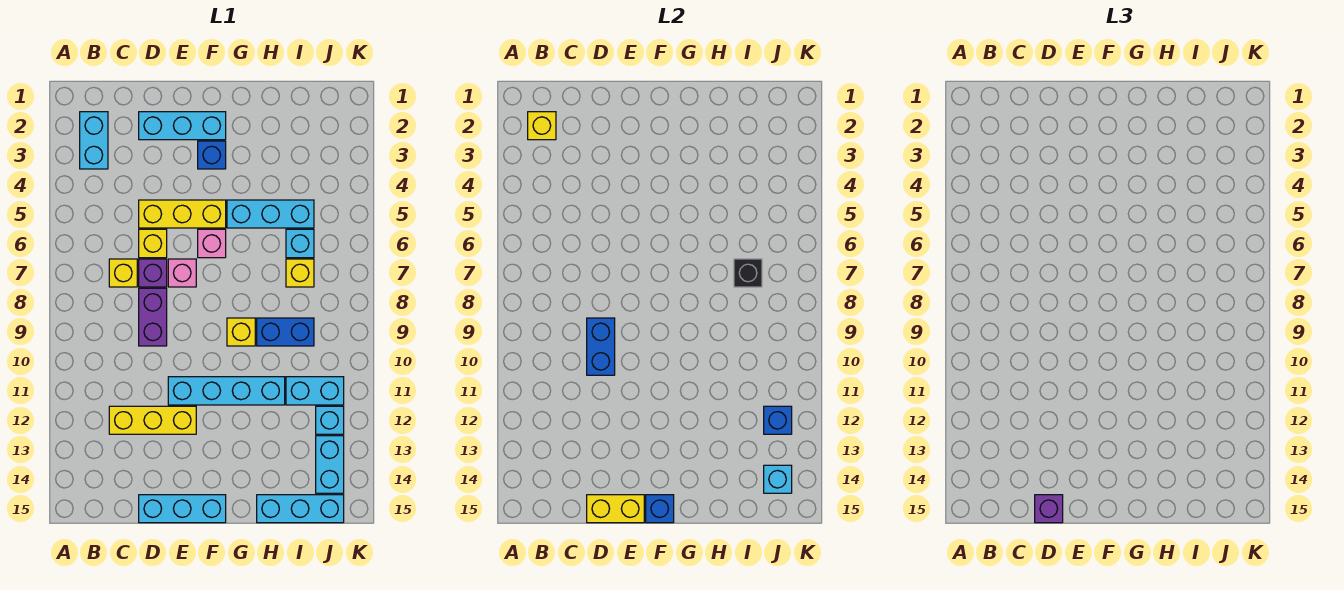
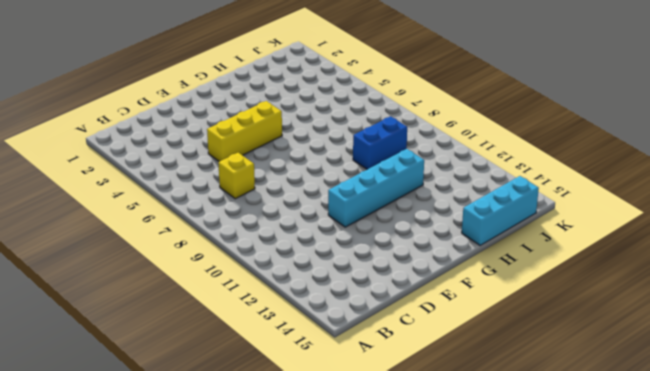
none -> cyan brick B2:B3 level 1
none -> yellow brick C12:E12 level 1
none -> cyan brick D2:F2 level 1
none -> yellow brick D6 level 1

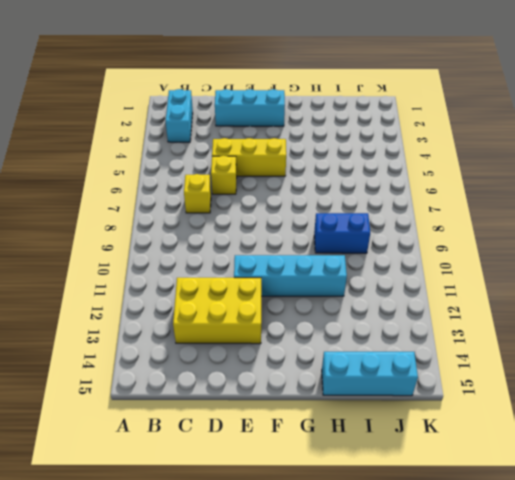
yellow brick C12:E13 level 1 -> yellow brick C12:E12 level 1
none -> purple brick D7 level 1
none -> purple brick D8:D9 level 1
none -> cyan brick D15:F15 level 1
none -> pink brick E7 level 1

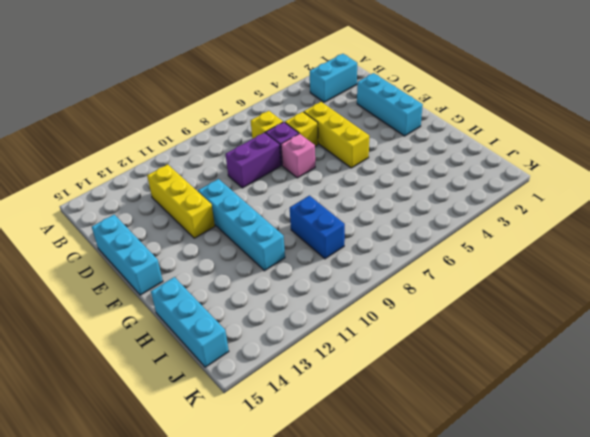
none -> blue brick F3 level 1
none -> pink brick F6 level 1
none -> cyan brick G5:I5 level 1
none -> yellow brick G9 level 1

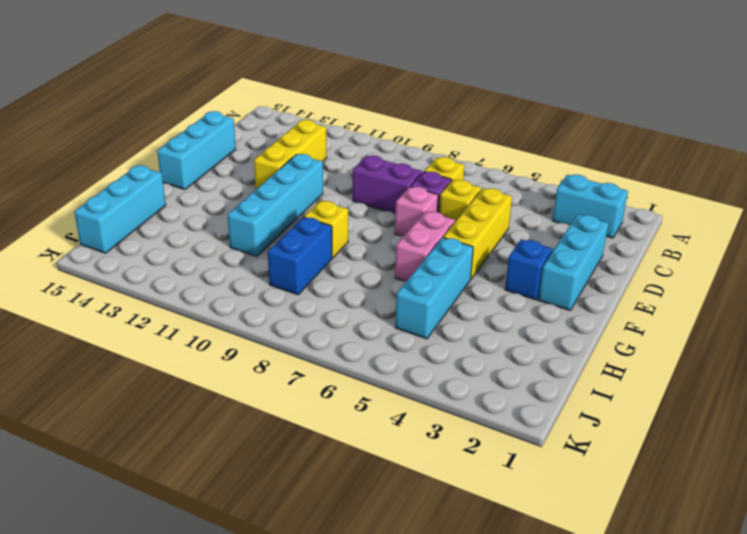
pink brick F6:G6 level 1 -> pink brick F6 level 1
none -> cyan brick I6 level 1
none -> yellow brick I7 level 1
none -> cyan brick I11:J11 level 1
none -> cyan brick J12 level 1

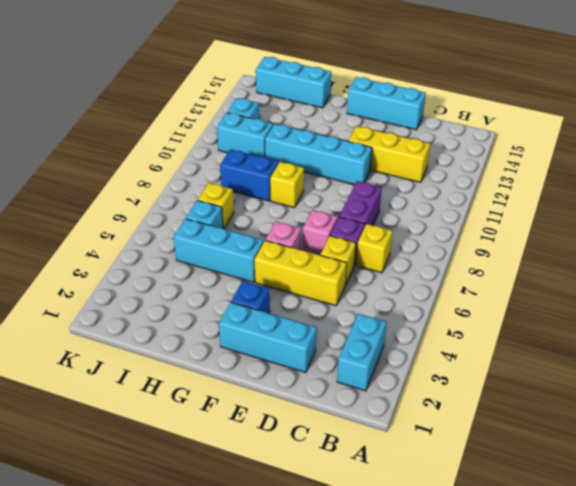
none -> cyan brick J13:J14 level 1
none -> yellow brick B2 level 2
none -> blue brick D9:D10 level 2
none -> yellow brick D15:E15 level 2

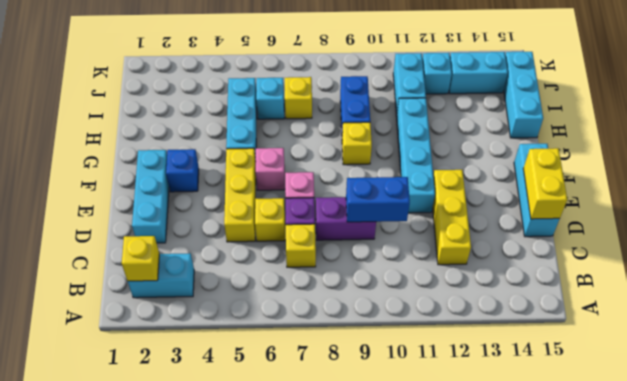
none -> blue brick F15 level 2
none -> black brick I7 level 2
none -> blue brick J12 level 2
none -> cyan brick J14 level 2

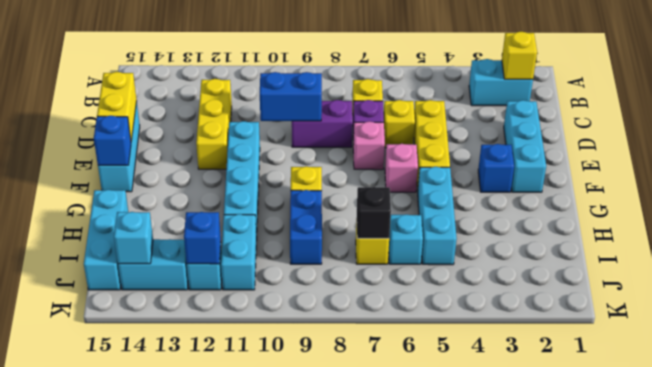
none -> purple brick D15 level 3

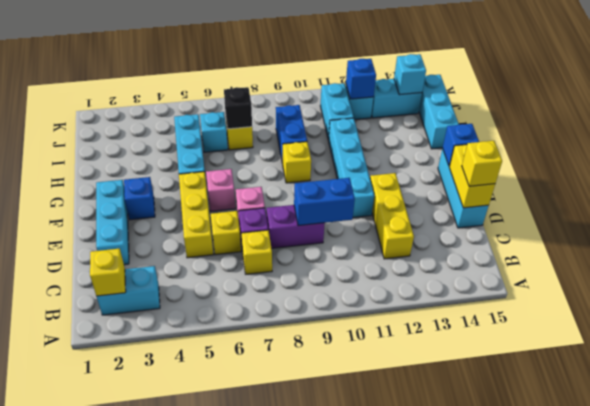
yellow brick D15 level 3 -> purple brick D15 level 3

